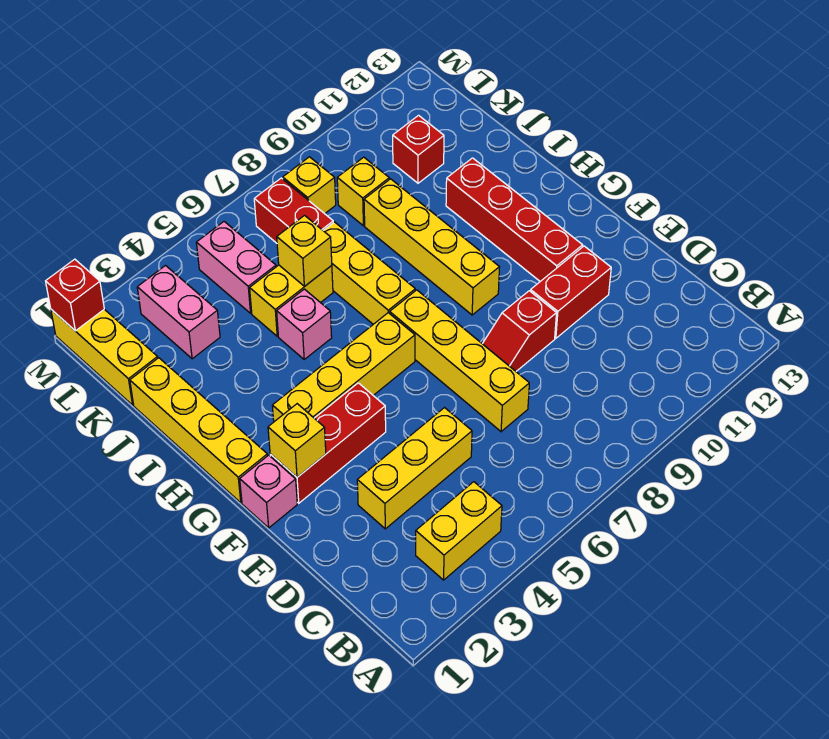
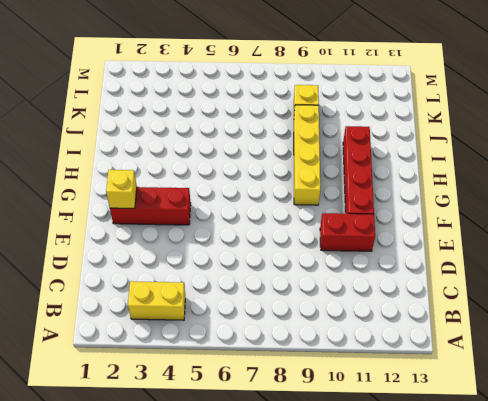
none -> yellow brick D3:D5 level 1
none -> yellow brick D7:G7 level 1
none -> red slope E8:E9 level 1 top 9

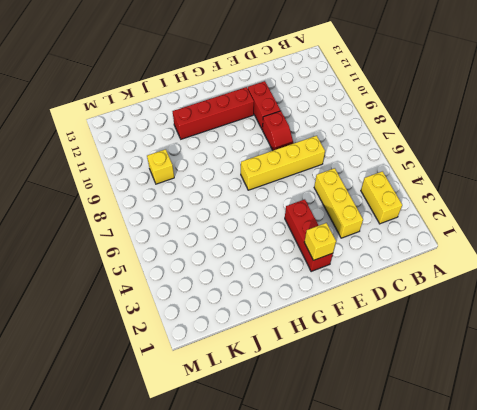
none -> pink brick F1 level 1
none -> yellow brick G1:J1 level 1
none -> yellow brick G3:G6 level 1

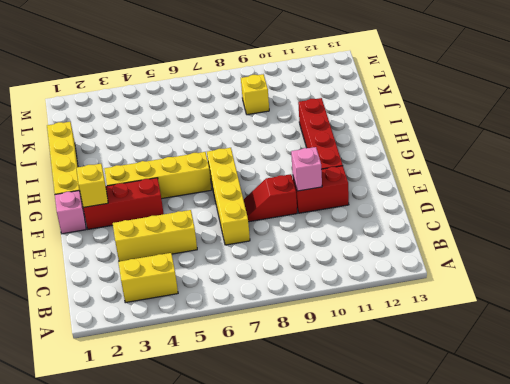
pink brick E10 level 2 -> pink brick I5 level 1
none -> yellow brick G9:J9 level 1
none -> yellow brick H7:J7 level 1
none -> yellow brick J5:J6 level 1

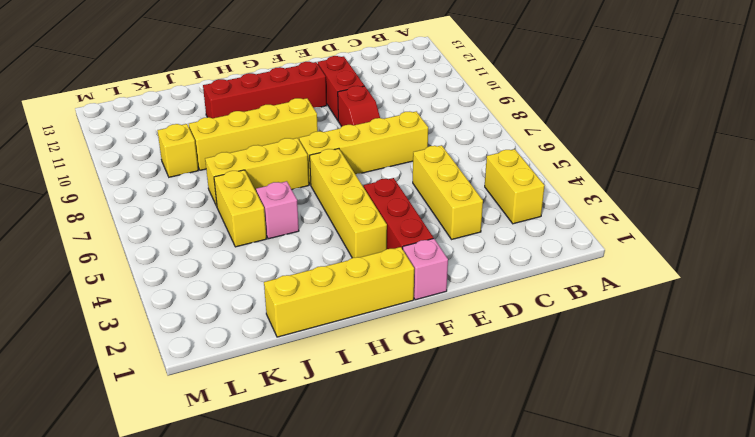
none -> yellow brick K1:M1 level 1
none -> pink brick K3:L3 level 1
none -> pink brick K5:L5 level 1

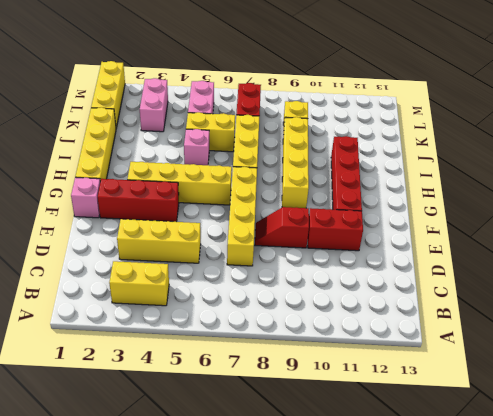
none -> red brick K11 level 1
none -> yellow brick L8 level 1
none -> yellow brick F2 level 2

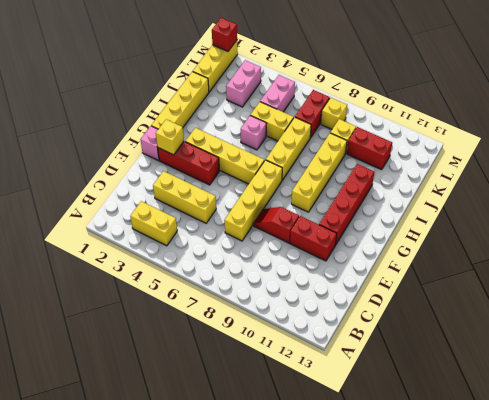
red brick K10:K11 level 1 -> red brick K11 level 1
none -> yellow brick J6 level 2

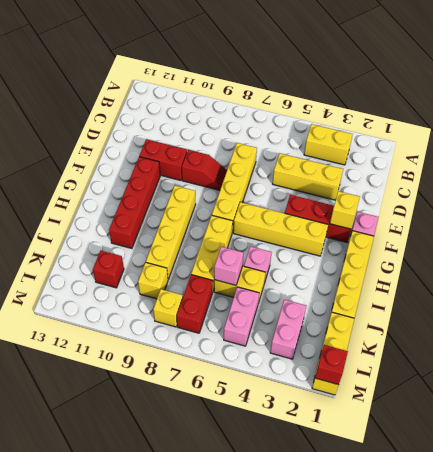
pink brick J6 level 2 -> yellow brick J6 level 2

